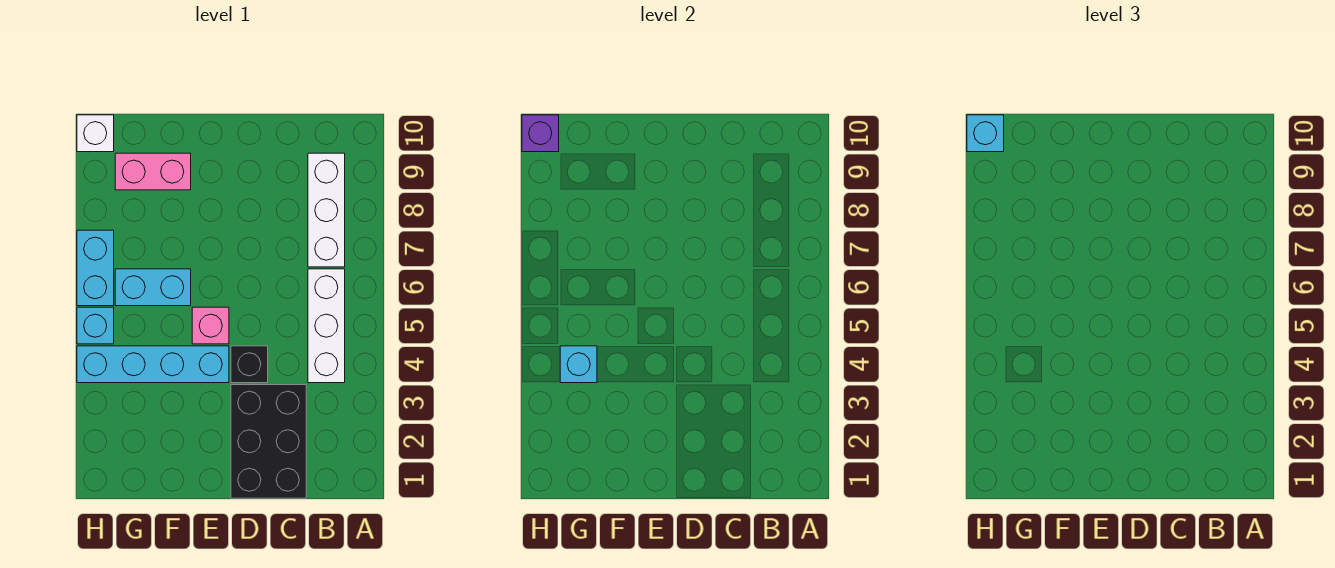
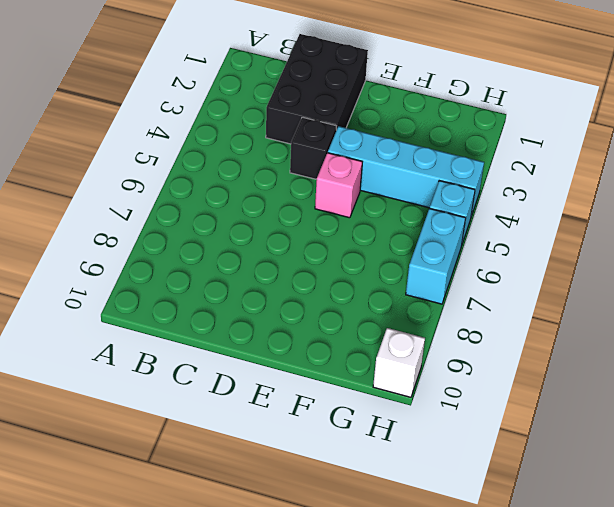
none -> white brick B4:B6 level 1
none -> white brick B7:B9 level 1
none -> cyan brick F6:G6 level 1

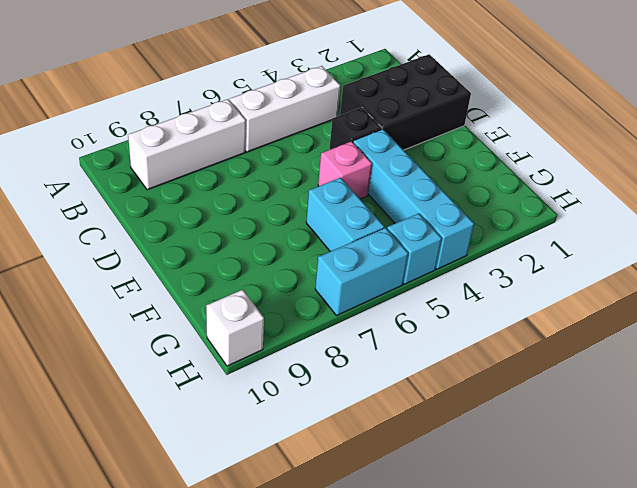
none -> pink brick F9:G9 level 1
none -> cyan brick G4 level 2
none -> purple brick H10 level 2

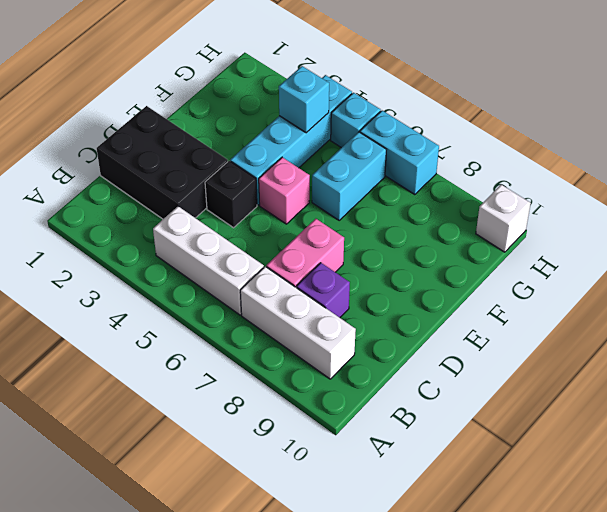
pink brick C7:D7 level 1 -> pink brick F9:G9 level 1
purple brick C8 level 1 -> purple brick H10 level 2
none -> cyan brick H10 level 3

